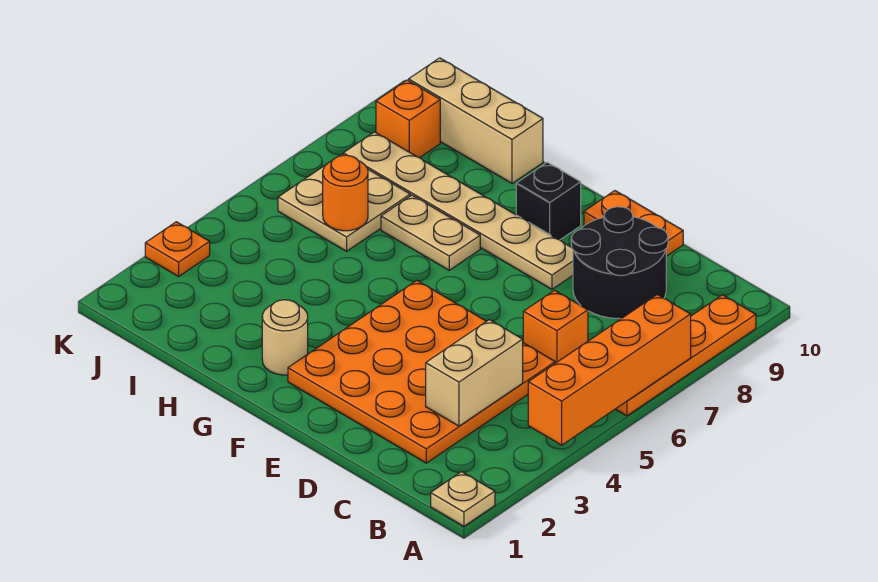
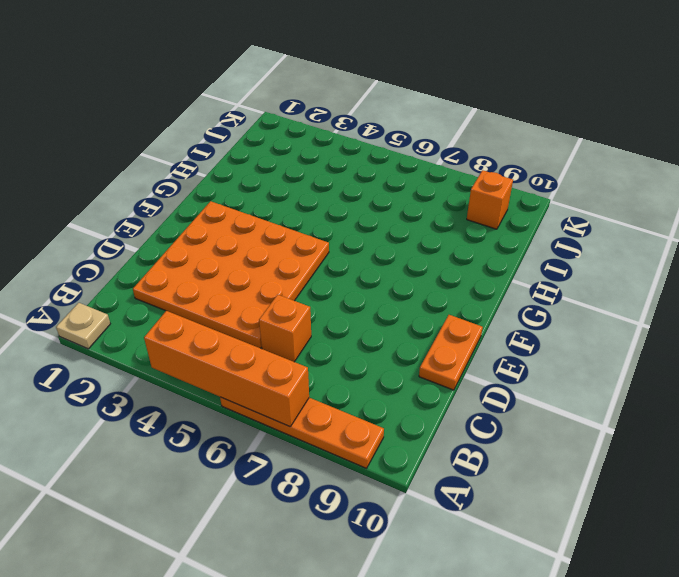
none -> black round brick C8:D9 level 1
none -> tan plate E8:J8 level 1
none -> black brick F9 level 1

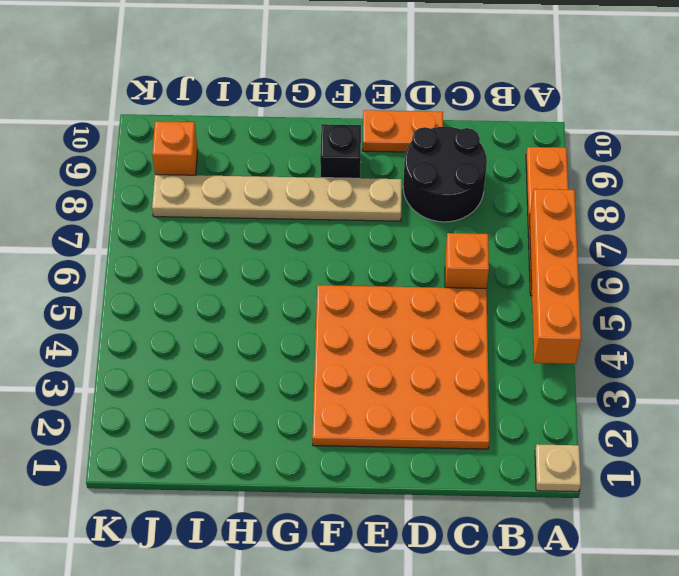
none -> tan round brick G2 level 1
none -> tan plate G7:H7 level 1
none -> tan brick H10:J10 level 1

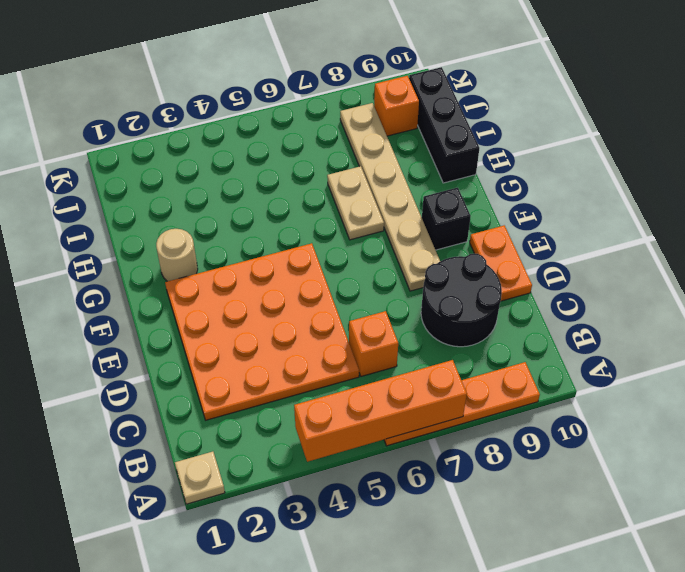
black brick H10:J10 level 1 -> tan brick H10:J10 level 1
none -> tan plate I6:J7 level 1
none -> orange plate K3 level 1
none -> tan brick C3:C4 level 2

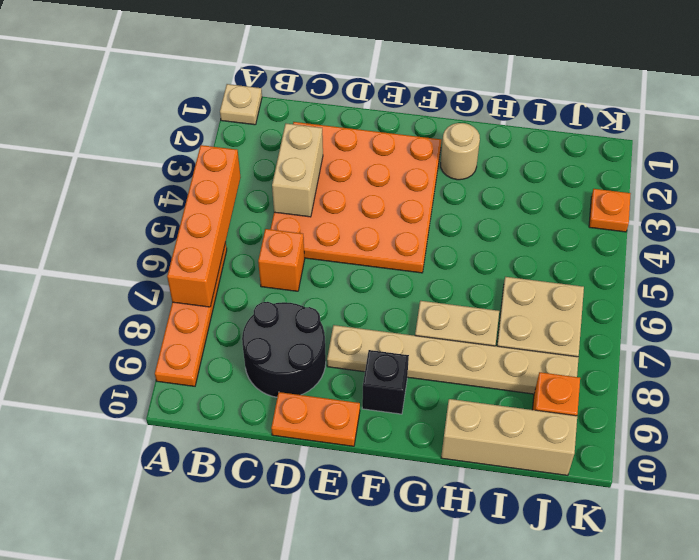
none -> orange round brick I6 level 2

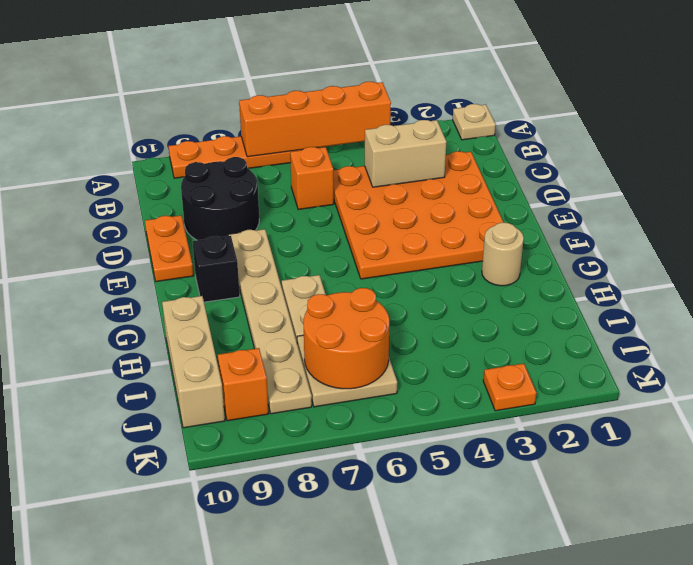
orange round brick I6:J7 level 2 -> orange round brick I6 level 2

